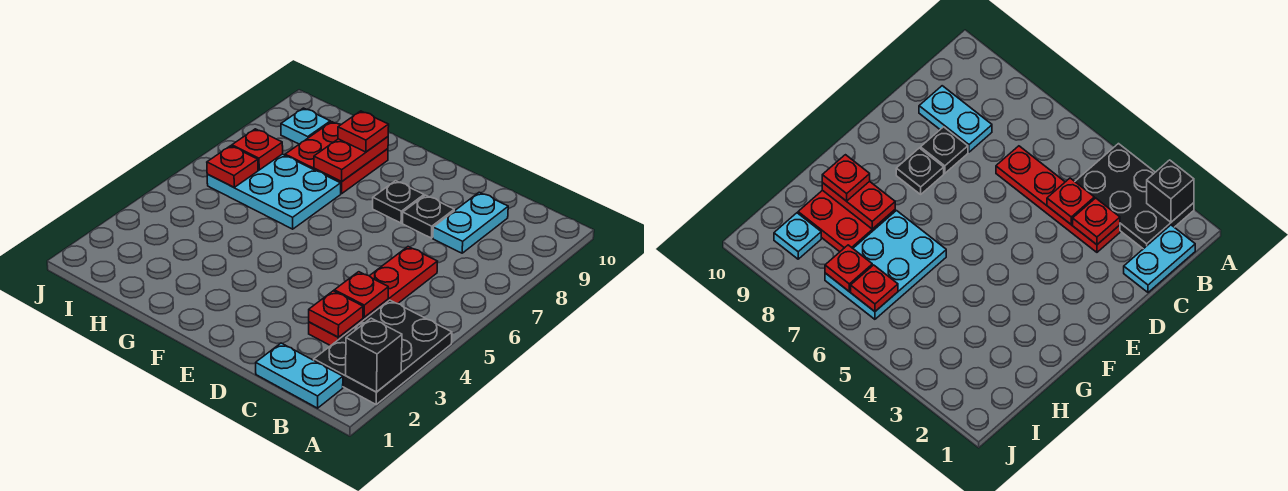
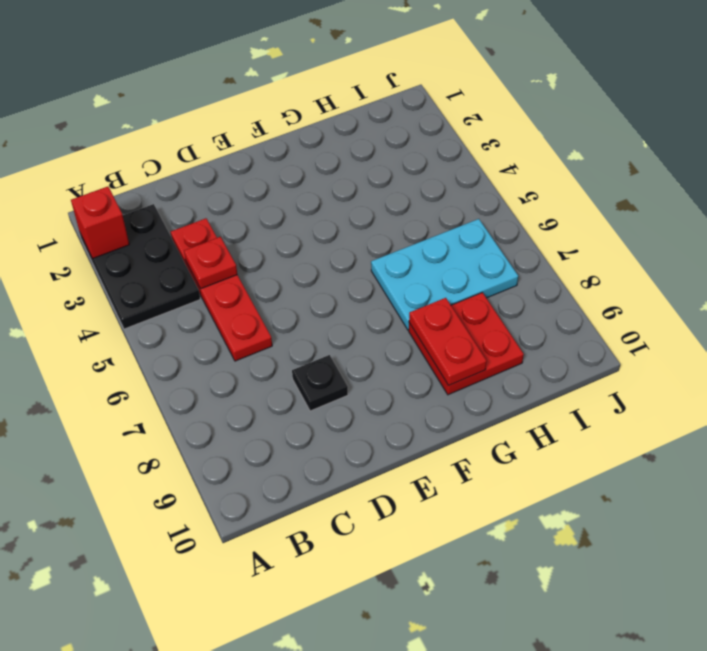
red brick A2 level 2 -> black brick A2 level 2
none -> cyan plate B1:C1 level 1
none -> cyan plate C8:C9 level 1
none -> black plate E8 level 1

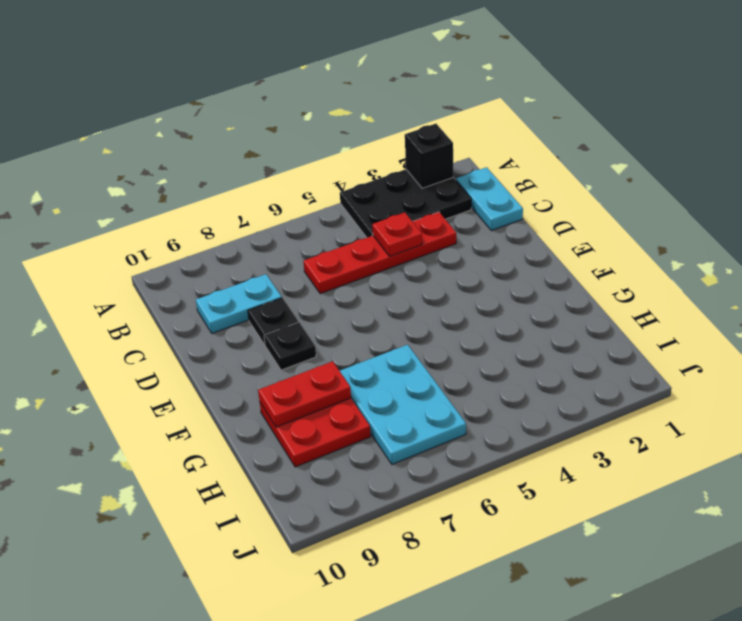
none -> cyan plate I9 level 1
none -> red plate C3 level 2
none -> red plate I6 level 2

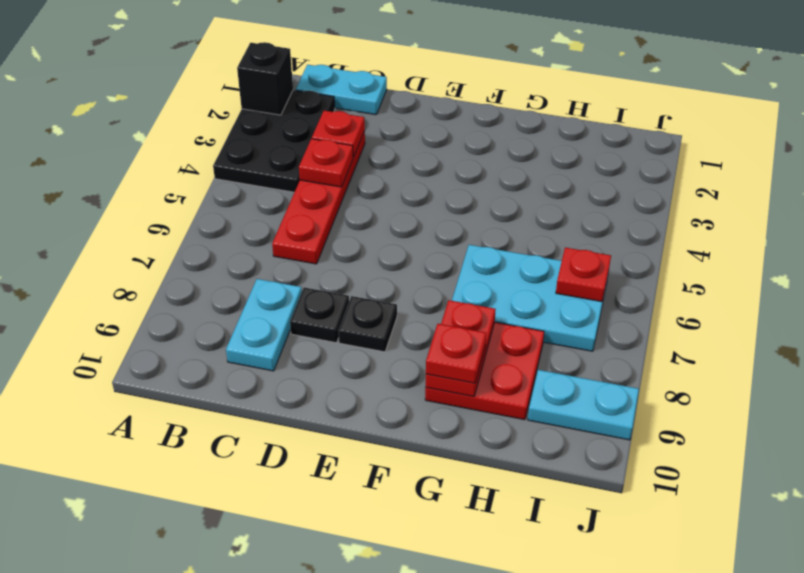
cyan plate I9:J9 level 1 -> cyan plate I9 level 1
none -> red plate I7 level 2

